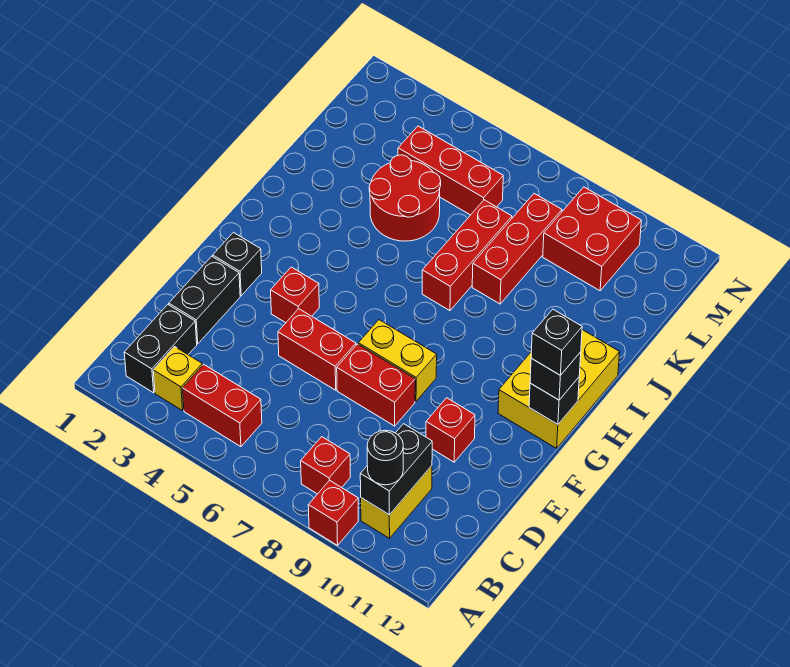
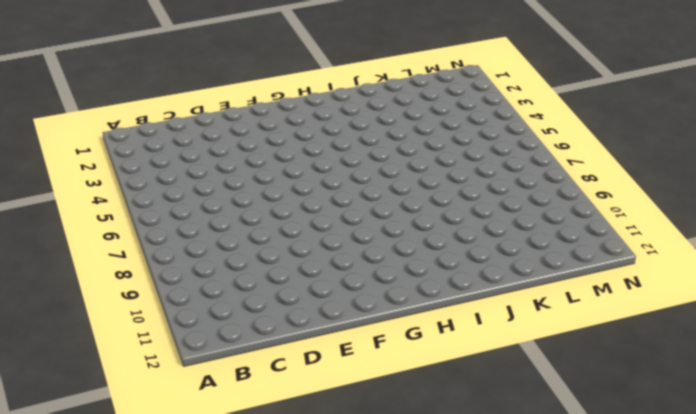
none -> red brick A9 level 1
none -> black brick B2:C2 level 1
none -> yellow brick B3 level 1

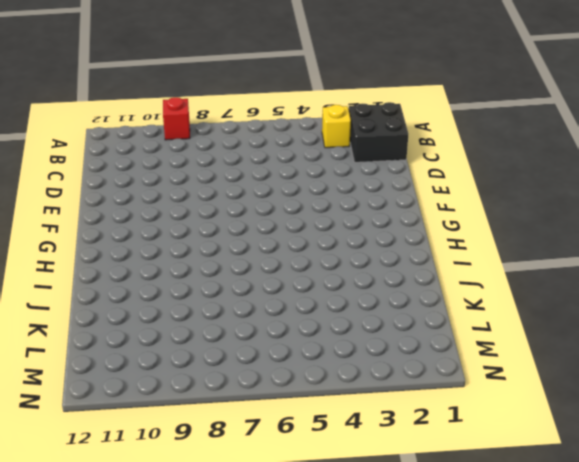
black brick B1:C2 level 1 -> black brick B2:C2 level 1
none -> red brick B4:B5 level 1
none -> red brick B8 level 1
none -> yellow brick B10:C10 level 1

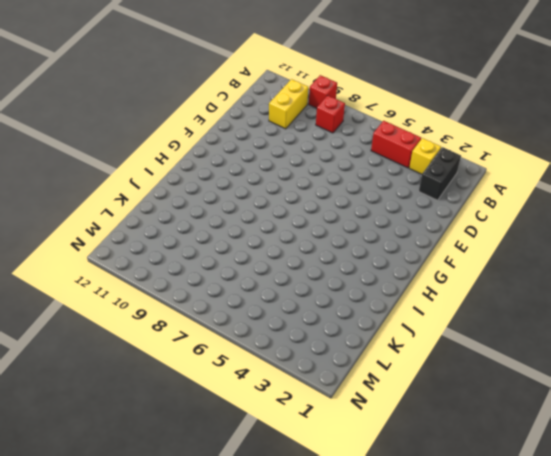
none -> black brick D2:E2 level 1
none -> red brick E5:E6 level 1
none -> red brick E7:E8 level 1

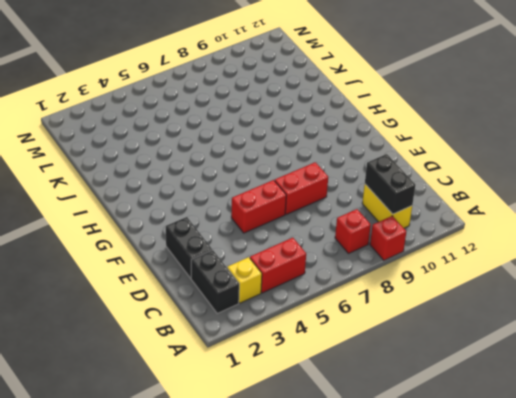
none -> red brick E10 level 1
none -> black brick F2 level 1
none -> red brick F4 level 1

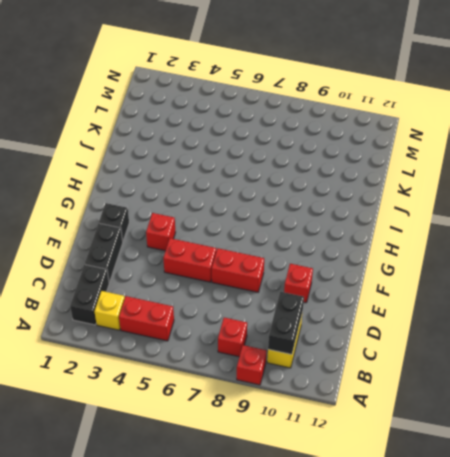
none -> yellow brick F7:F8 level 1
none -> yellow brick G11:I12 level 1
none -> red brick I7:K7 level 1

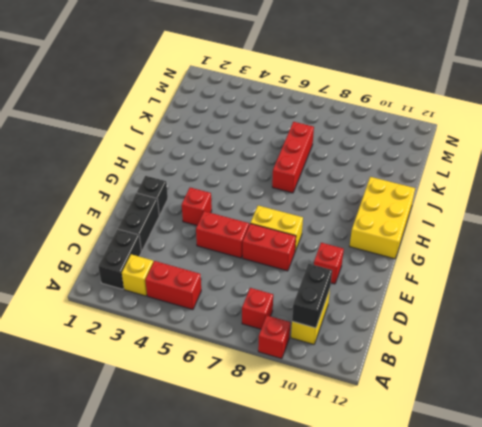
none -> red round brick J4:K5 level 1
none -> red brick J8:L8 level 1
none -> red brick L4:L6 level 1

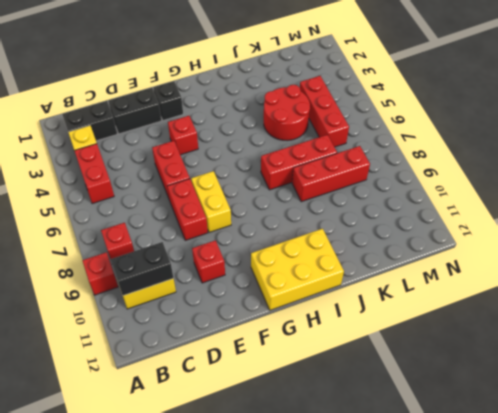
none -> red brick L9:M10 level 1
none -> black brick G12 level 2
none -> black round brick B10 level 3

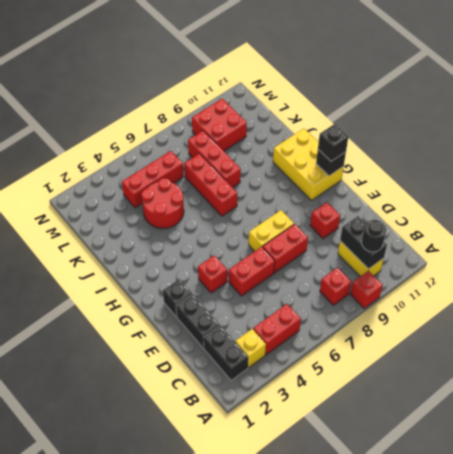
none -> black brick G12 level 4

